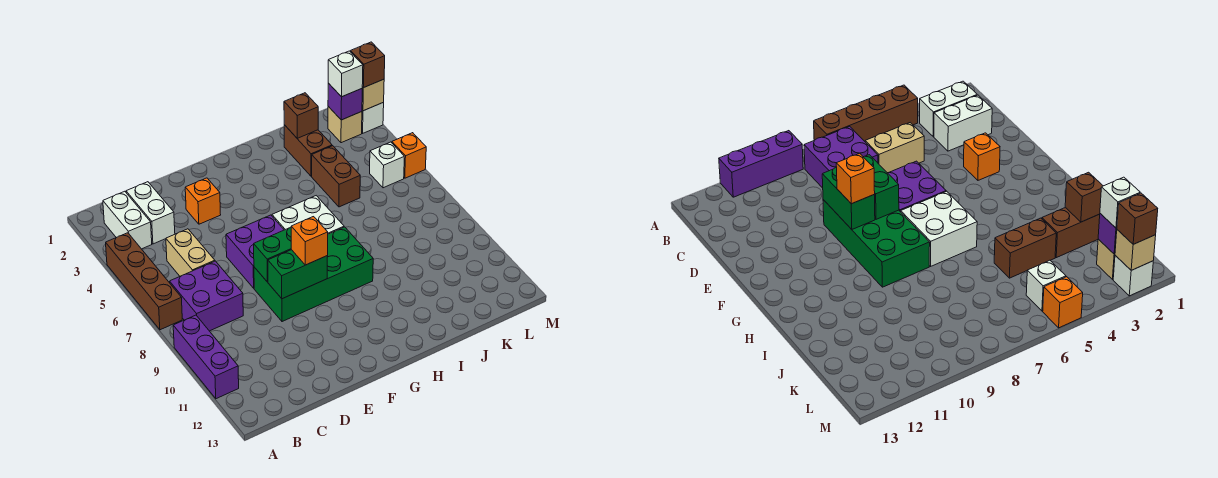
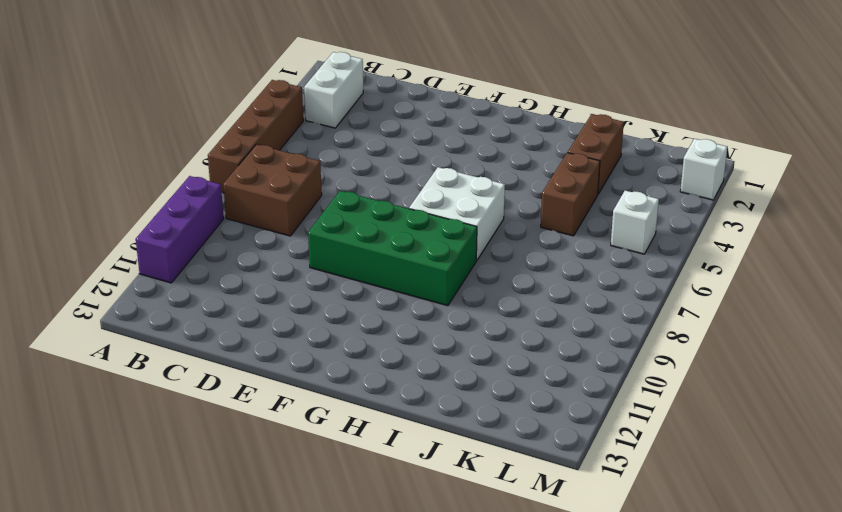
brown brick B7:C8 level 1 -> purple brick B7:C8 level 1
none -> white brick C2:C3 level 1
none -> tan brick C5:C6 level 1
none -> orange brick E3 level 1

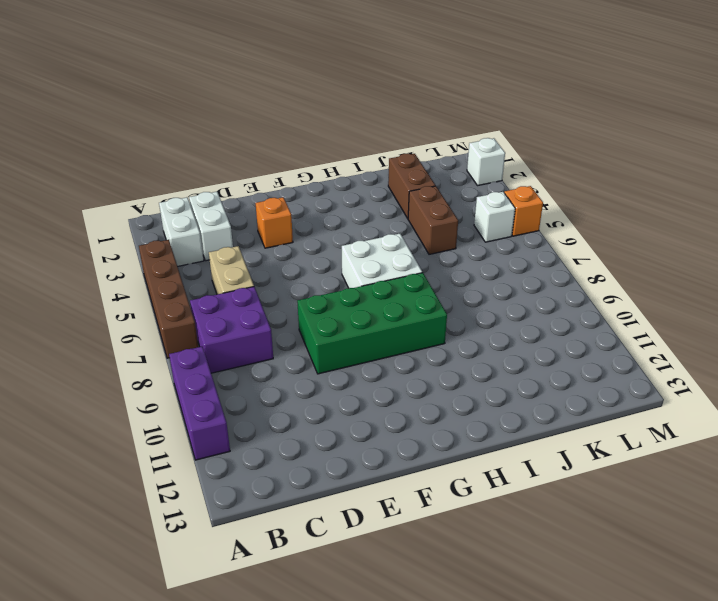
none -> purple brick E6:F7 level 1
none -> tan brick L2 level 1
none -> green brick E8:F8 level 2

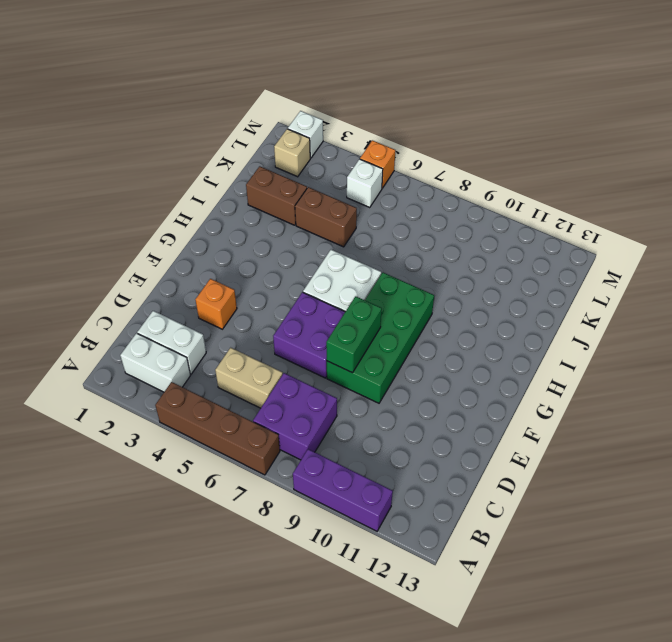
none -> green brick E9:F9 level 2
none -> brown brick J2 level 2
none -> purple brick L2 level 2

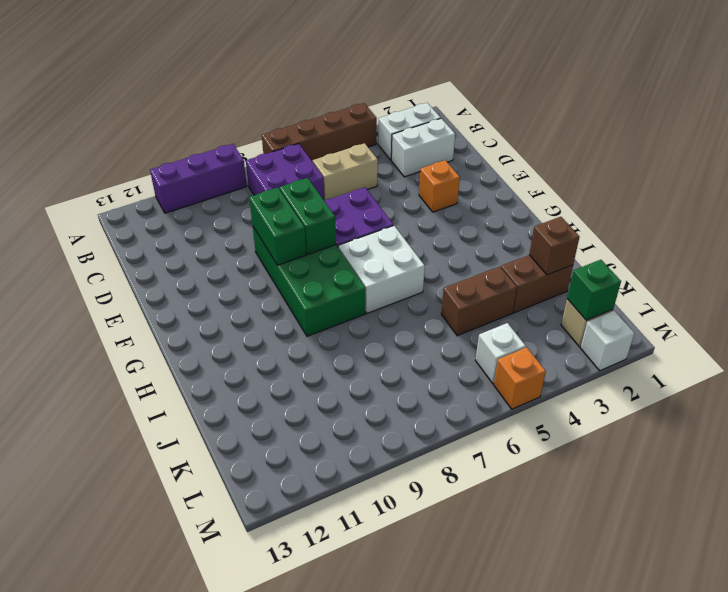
green brick L2 level 2 -> purple brick L2 level 2
none -> tan brick M2 level 2
none -> orange brick F9 level 3
none -> white brick L2 level 3

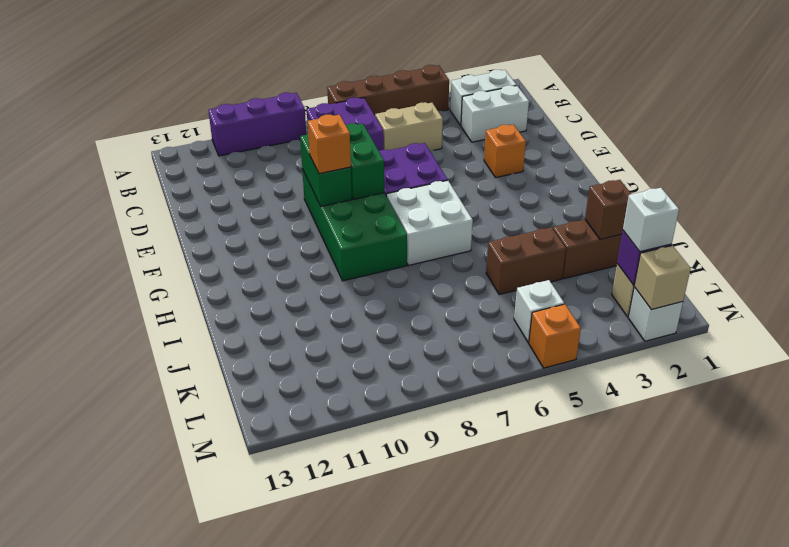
none -> brown brick M2 level 3

